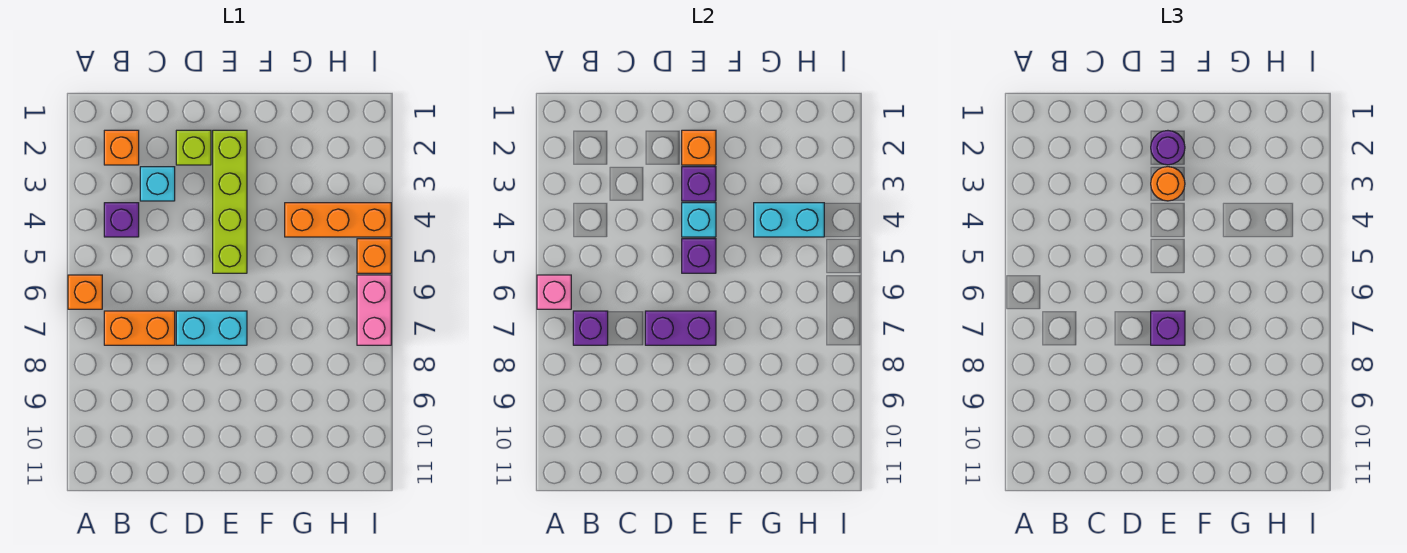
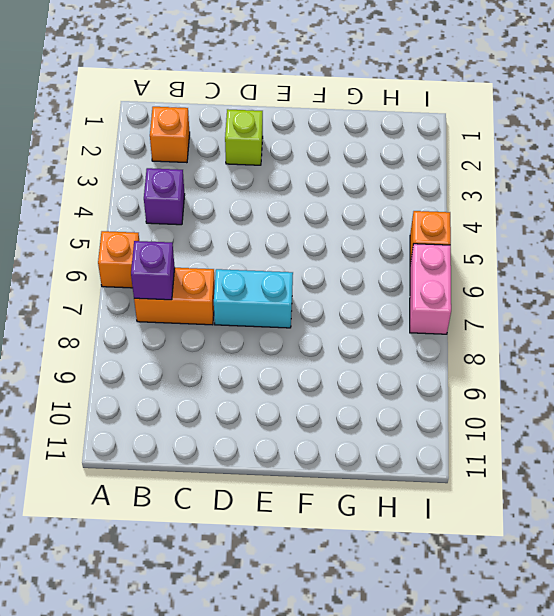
none -> cyan brick C3 level 1
none -> lime brick E2:E5 level 1
none -> orange brick G4:I4 level 1

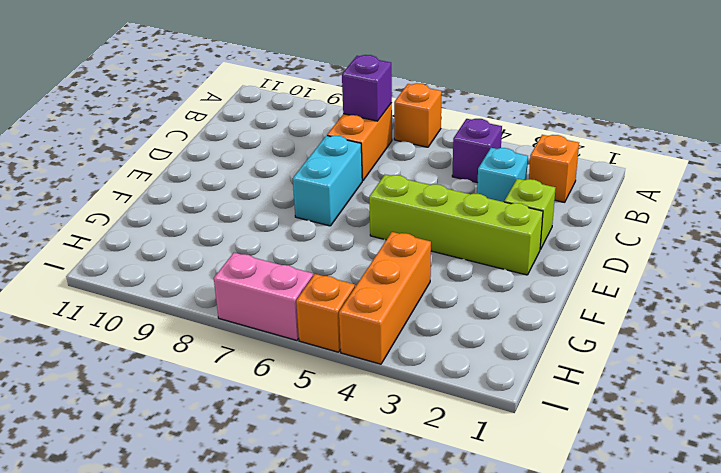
none -> pink brick A6 level 2
none -> purple brick D7:E7 level 2
none -> orange brick E2 level 2

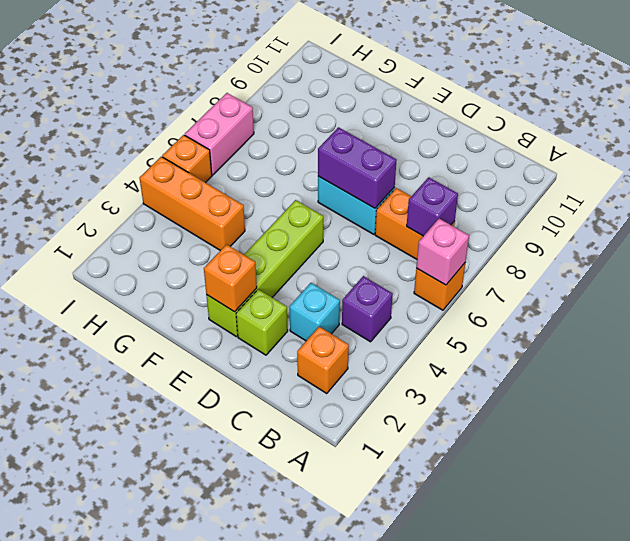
none -> purple brick E3 level 2
none -> cyan brick E4 level 2
none -> purple brick E5 level 2

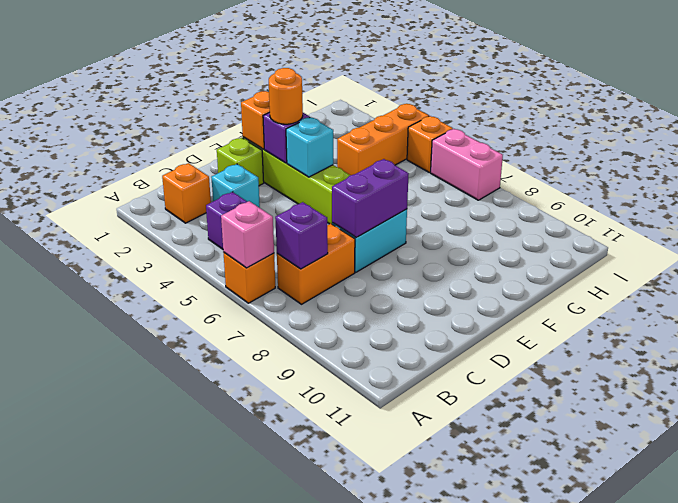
none -> purple brick E5 level 2
none -> cyan brick G4:H4 level 2
none -> purple round brick E2 level 3

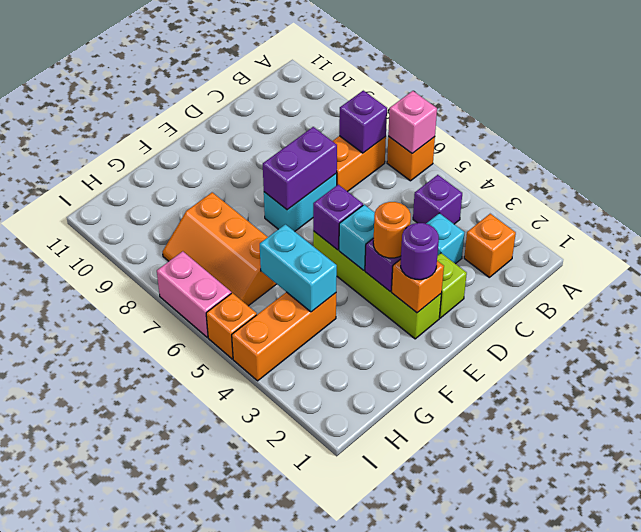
cyan brick G4:G5 level 2 -> cyan brick G4:H4 level 2
orange slope G6:H8 level 1 top G -> none
none -> purple brick E7 level 3

